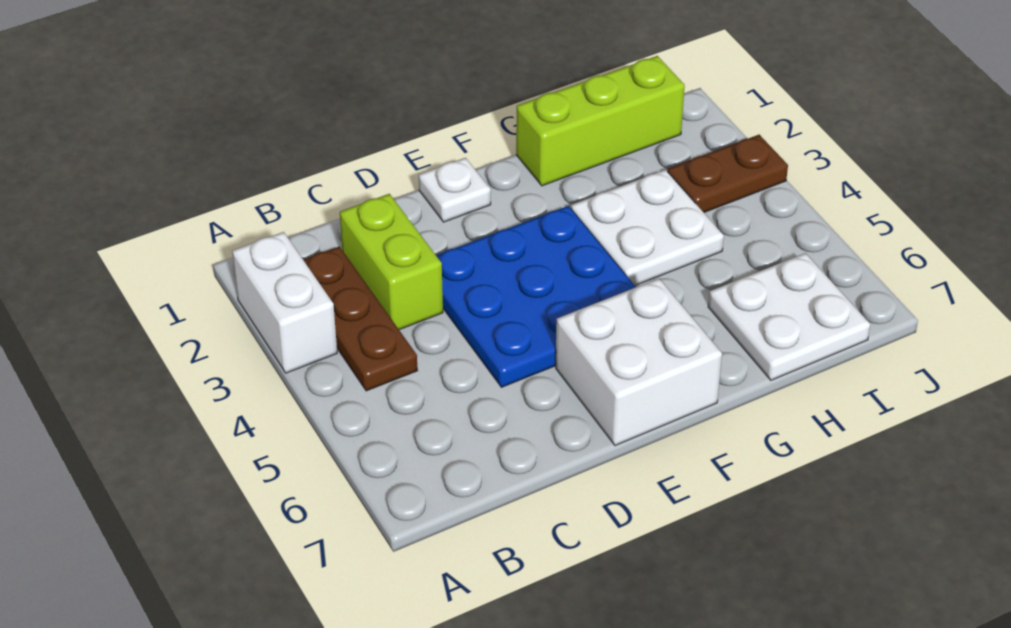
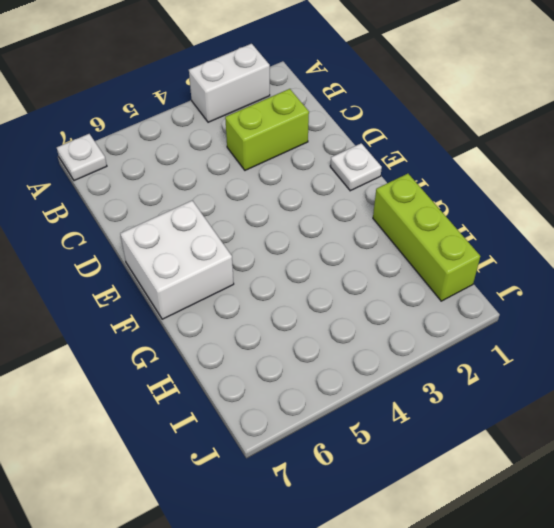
white plate A7 level 1 -> none
none -> brown plate B2:B4 level 1
none -> blue plate D3:F5 level 1

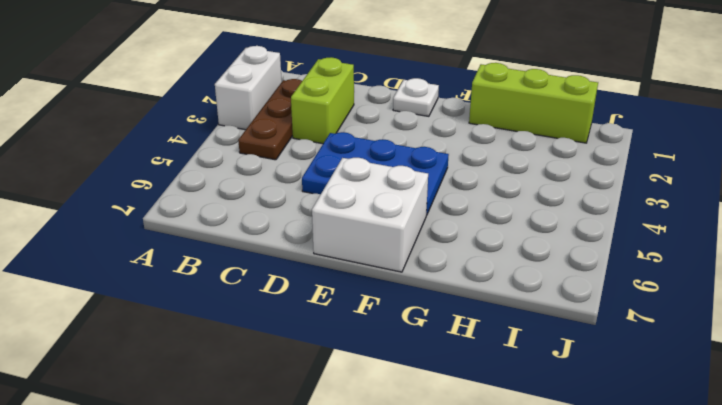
blue plate D4:F5 level 1 -> blue plate D3:F5 level 1
none -> white plate G3:H4 level 1
none -> white plate H6:I7 level 1

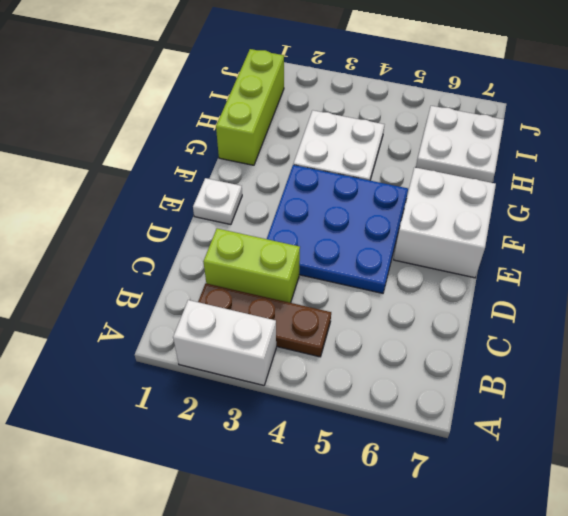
none -> brown plate I3:J3 level 1

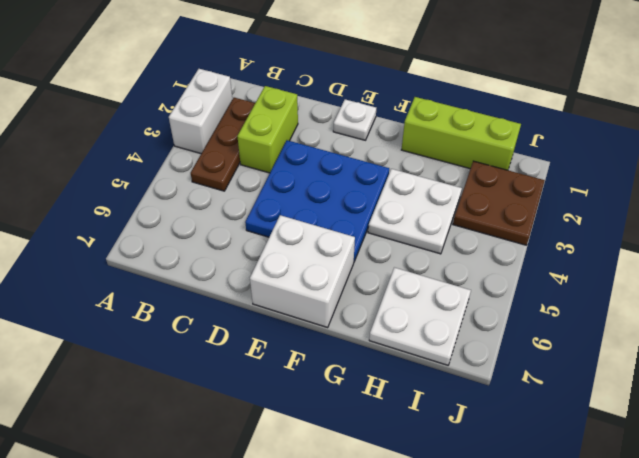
brown plate I2:J3 level 1 -> brown plate I3:J3 level 1

